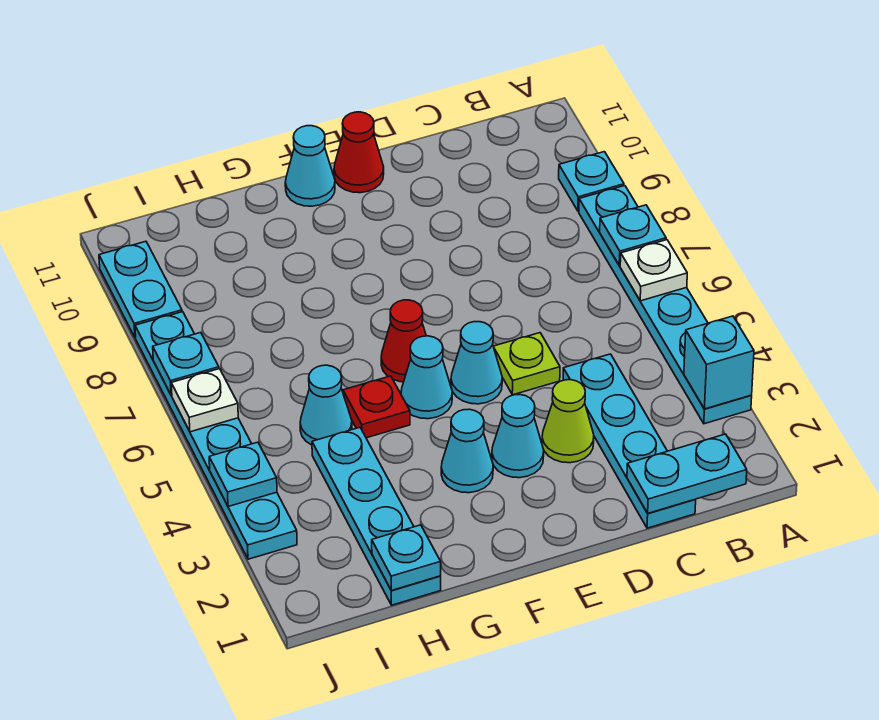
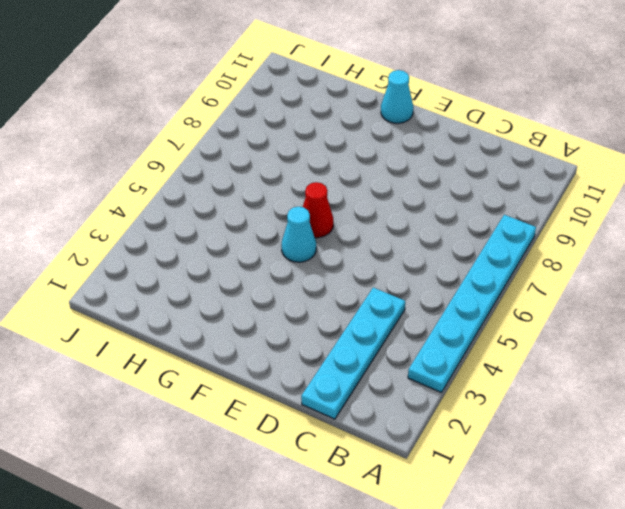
none -> cyan plate A9 level 1
none -> lime cone D3 level 1
none -> lime plate D5 level 1

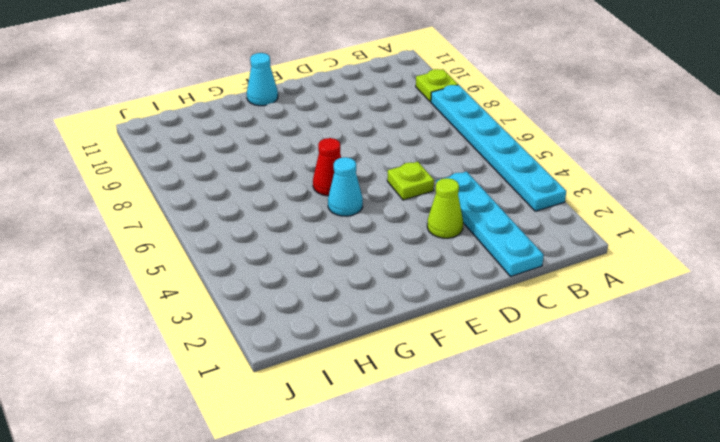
lime plate A9 level 1 -> cyan plate A9 level 1
none -> cyan cone E3 level 1
none -> cyan cone E5 level 1
none -> red cone E11 level 1

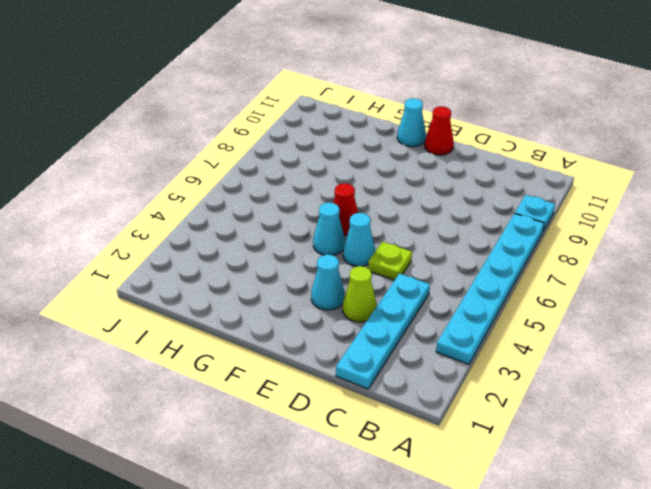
none -> cyan cone F3 level 1
none -> red plate G5 level 1
none -> cyan plate H1:H4 level 1

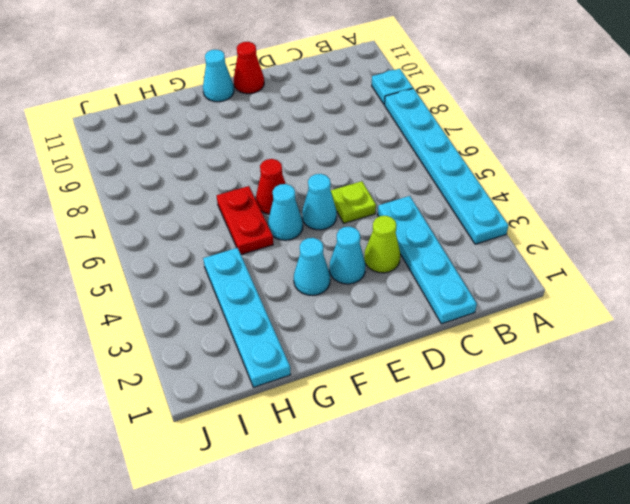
red plate G5:G6 level 1 -> red plate G5 level 1
none -> cyan cone H5 level 1
none -> cyan plate J3:J8 level 1
none -> cyan plate J9:J10 level 1

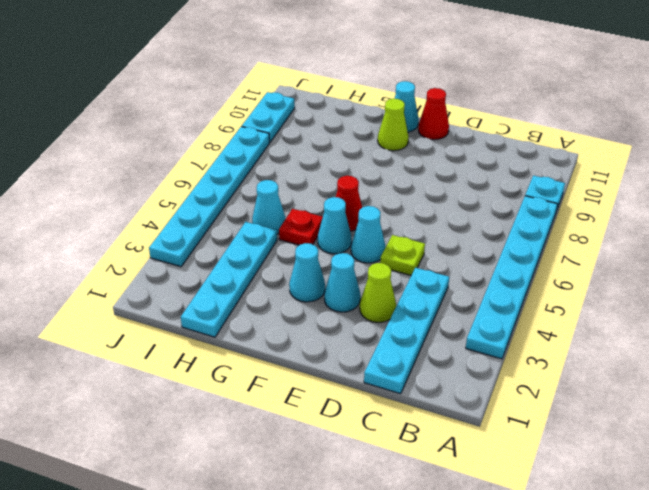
lime cone F10 level 1 -> none
none -> cyan brick A3 level 2
none -> white plate A6 level 2
none -> cyan plate A7 level 2

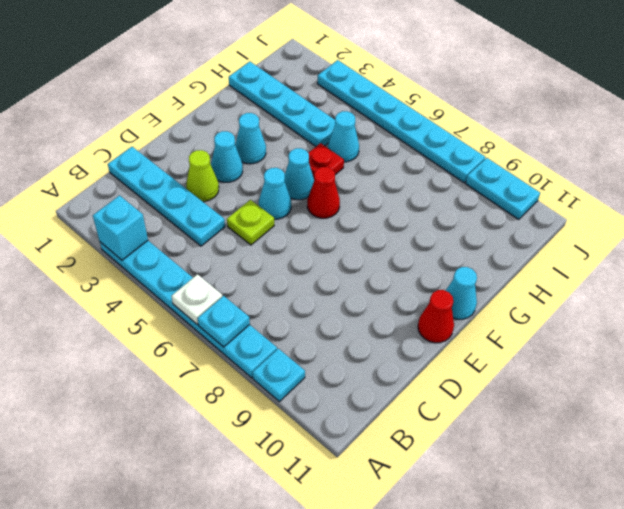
none -> cyan plate B1:C1 level 2
none -> cyan plate H1 level 2
none -> cyan plate J4 level 2

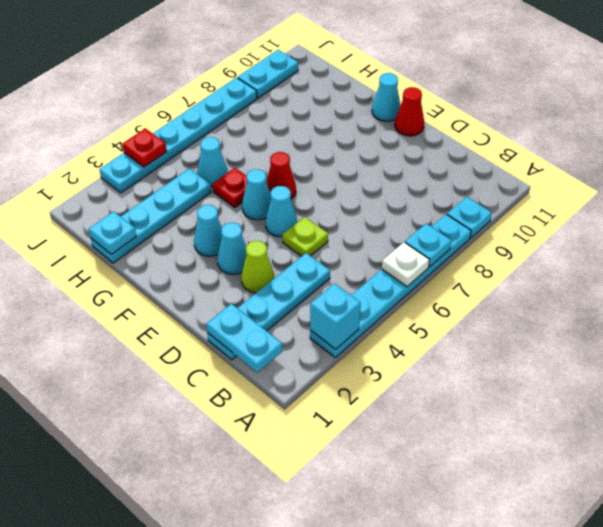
red plate J4 level 2 -> cyan plate J4 level 2
none -> white plate J6 level 2
none -> cyan plate J7 level 2

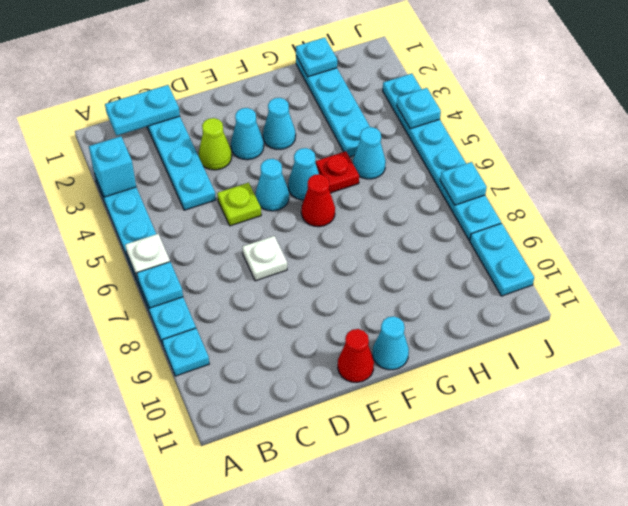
white plate D7 level 1 -> white plate J6 level 2

